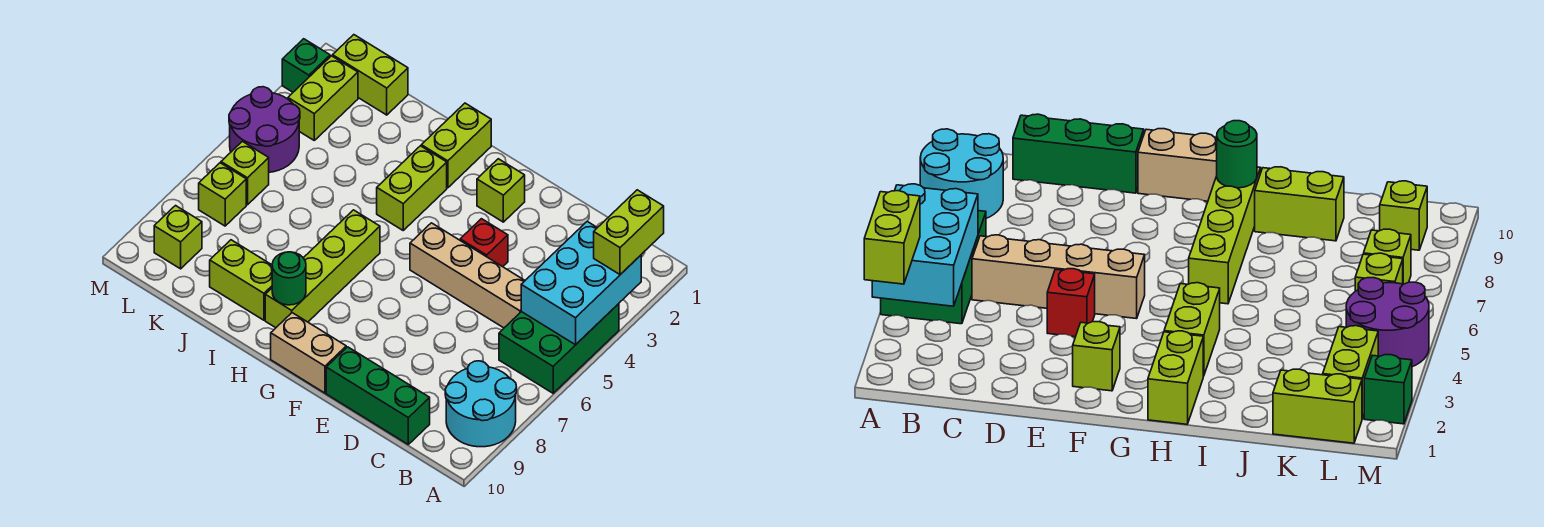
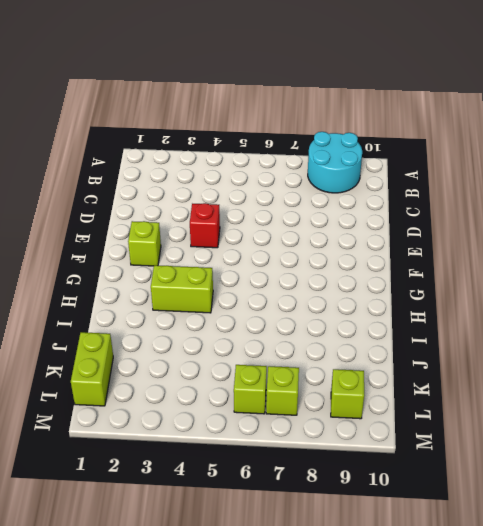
none -> green brick A4:B6 level 1
none -> tan brick C5:F5 level 1
none -> green brick C10:E10 level 1

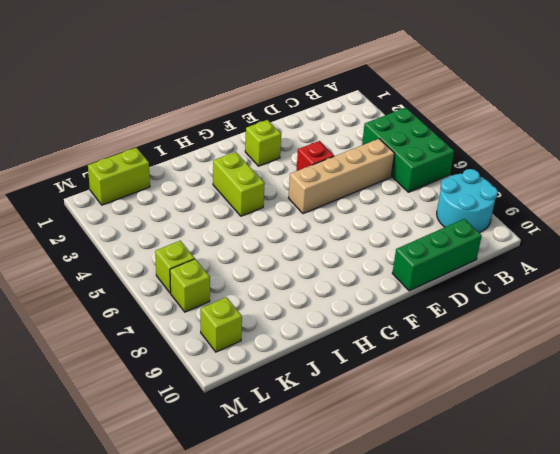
none -> tan brick F10:G10 level 1
none -> lime brick H1:H2 level 1
none -> lime brick H6:H9 level 1

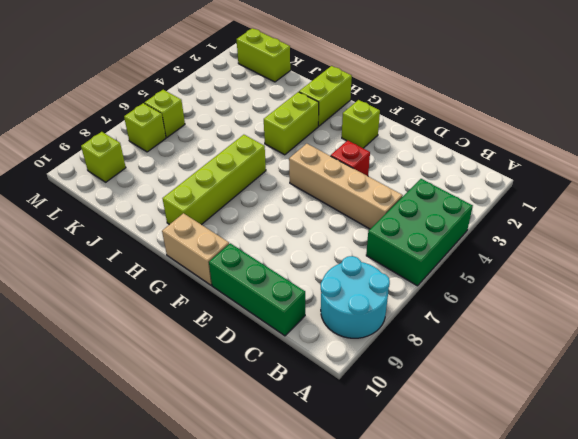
none -> lime brick I9:J9 level 1
none -> lime brick L2:L3 level 1
none -> purple round brick L4:M5 level 1

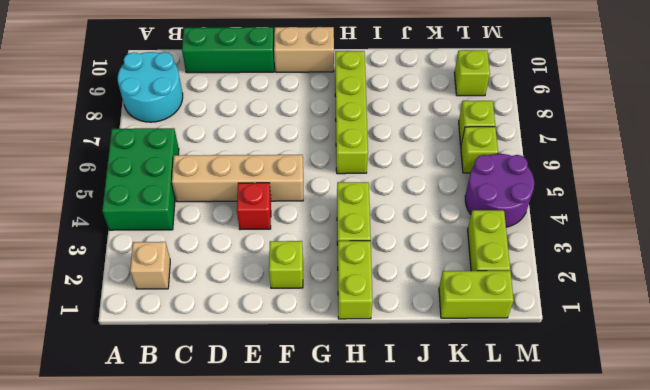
tan brick B2 level 1 -> none
none -> lime brick I9:J9 level 1
none -> green brick M2 level 1
none -> cyan brick A3:B5 level 2

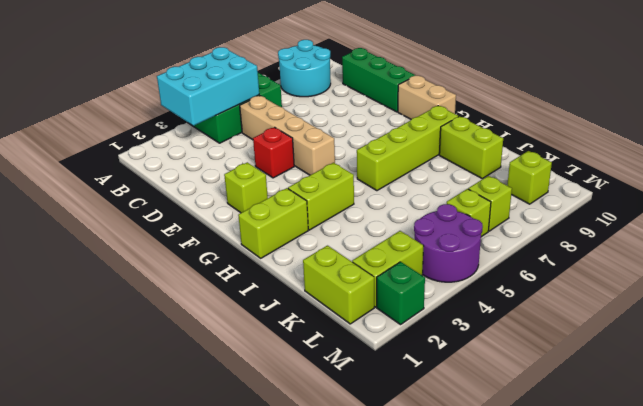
none -> green round brick H9 level 2
none -> lime brick A2:A3 level 3

